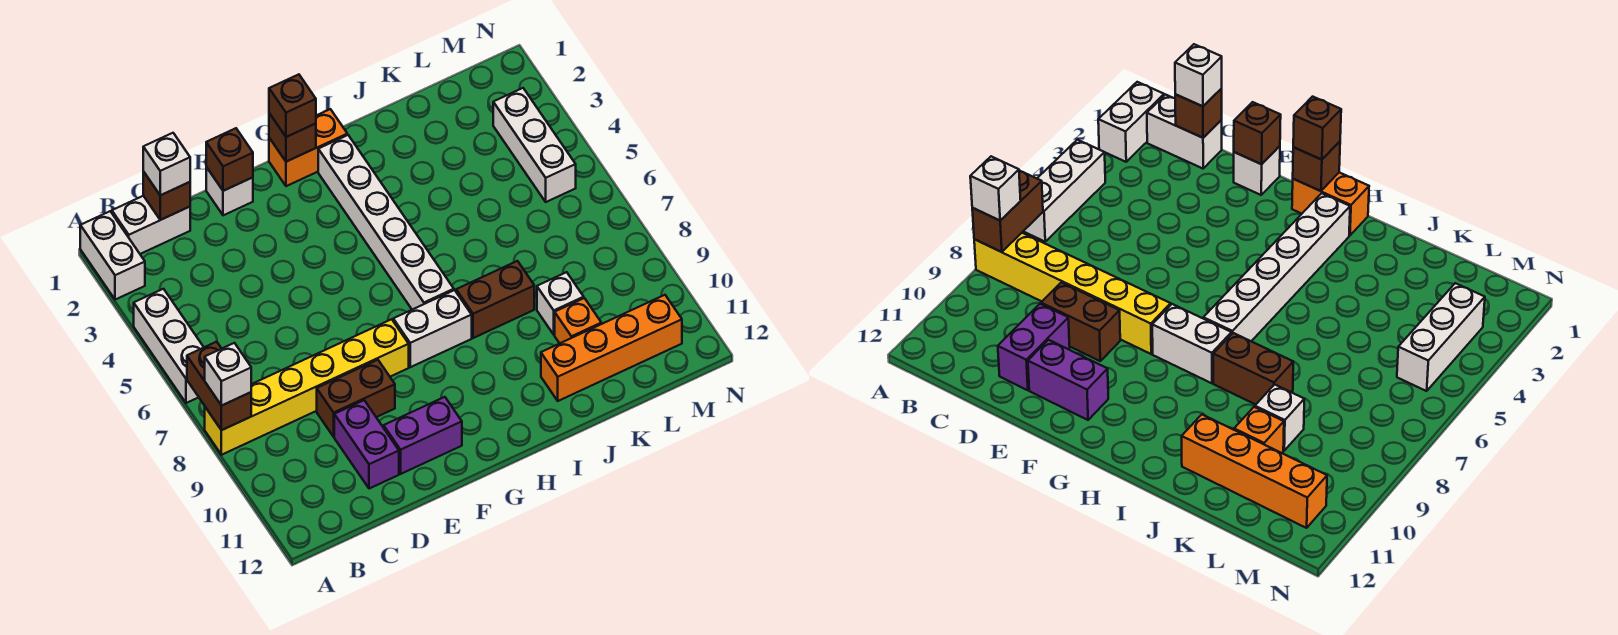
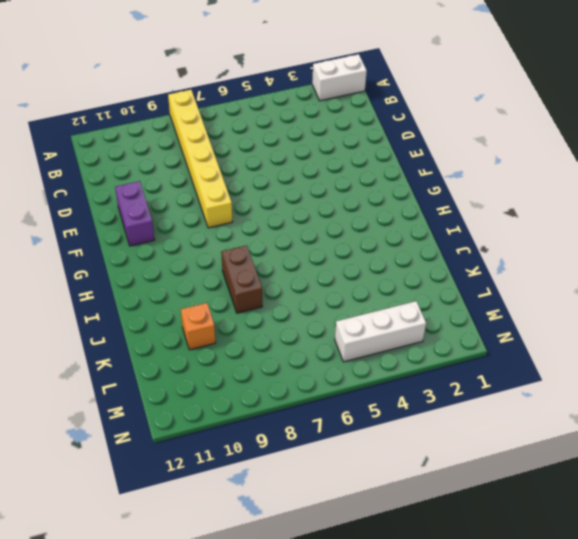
none -> white brick A4:A6 level 1
none -> white brick B1:C1 level 1
none -> brown brick D9:E9 level 1

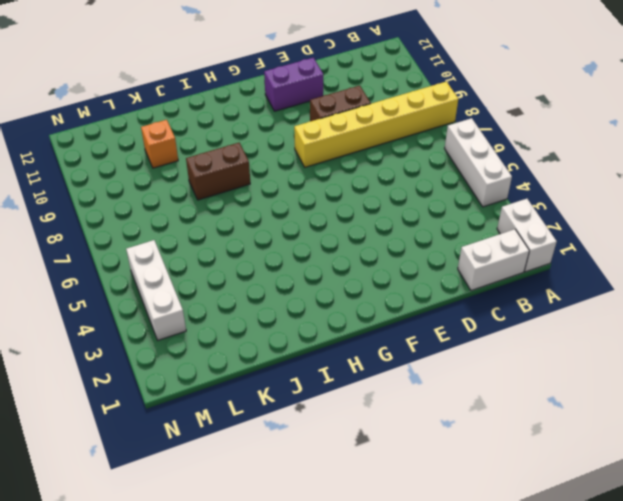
none -> purple brick D10:D11 level 1
none -> white brick E1 level 1
none -> orange brick G1:H1 level 1

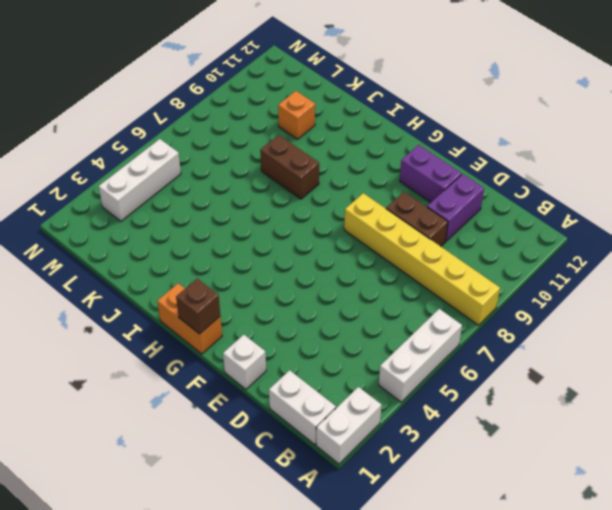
none -> white brick G8:H8 level 1
none -> white brick H2:H7 level 1
none -> orange brick J11:M11 level 1

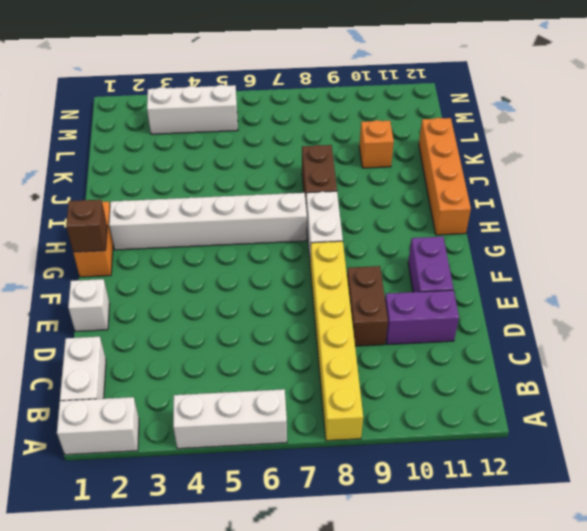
orange brick H12:K12 level 1 -> orange brick J11:M11 level 1
none -> white brick K9 level 1
none -> brown brick A7:A8 level 2
none -> brown brick C1 level 2

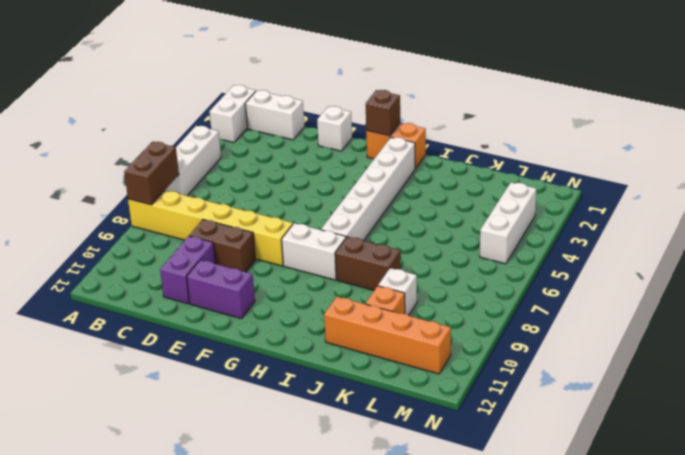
none -> brown brick C1 level 2
none -> brown brick E1 level 2
none -> white brick A8 level 3

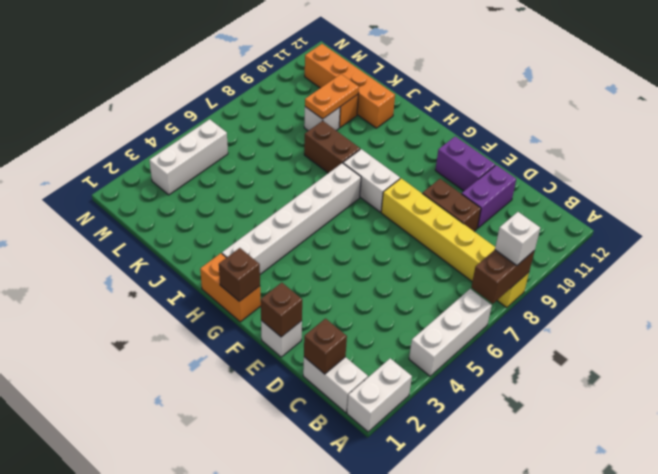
orange plate K9:K10 level 2 -> none
none -> white brick C1 level 3
none -> brown brick G1 level 3

